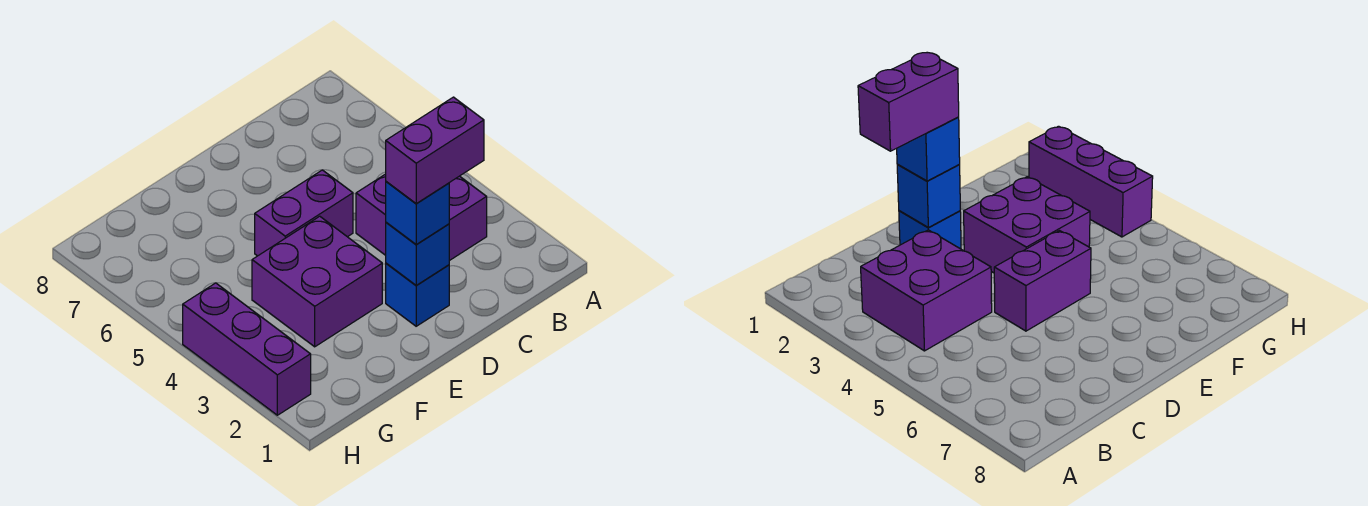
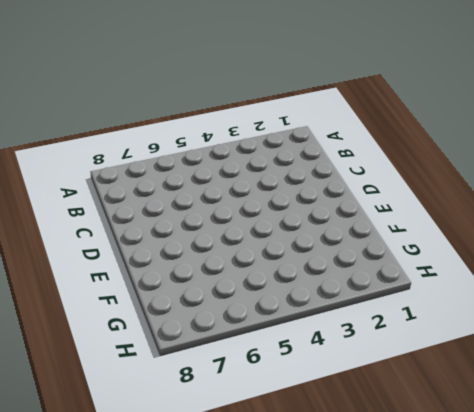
none -> purple brick B3:C4 level 1
none -> blue brick D2 level 1

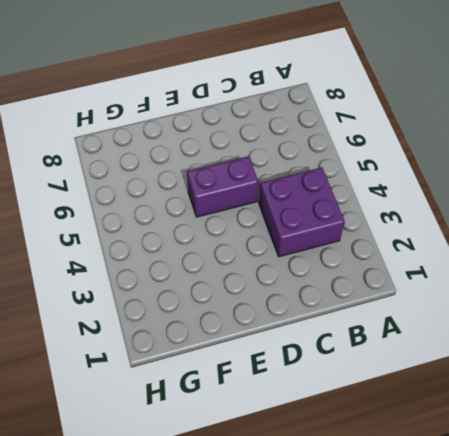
none -> blue brick D2 level 1
none -> purple brick E3:F4 level 1

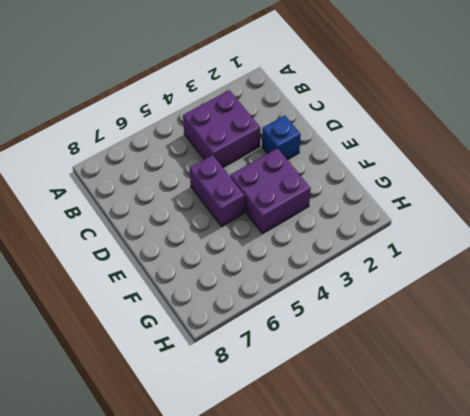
none -> purple brick H2:H4 level 1
none -> blue brick D2 level 2

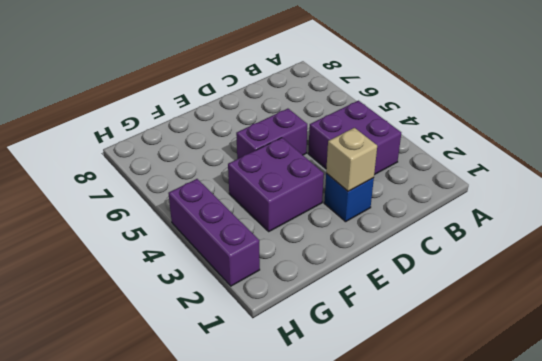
tan brick D2 level 2 -> blue brick D2 level 2
none -> blue brick D2 level 3
none -> purple brick C2:D2 level 4

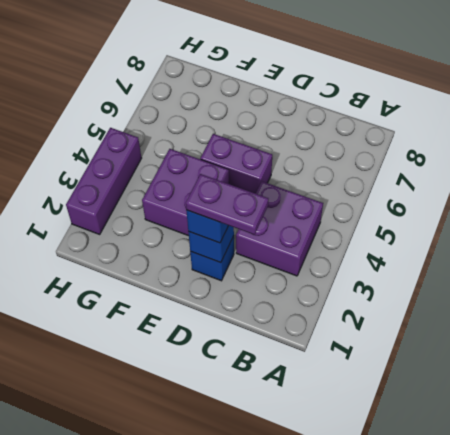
purple plate C2:D2 level 4 -> purple brick C2:D2 level 4

